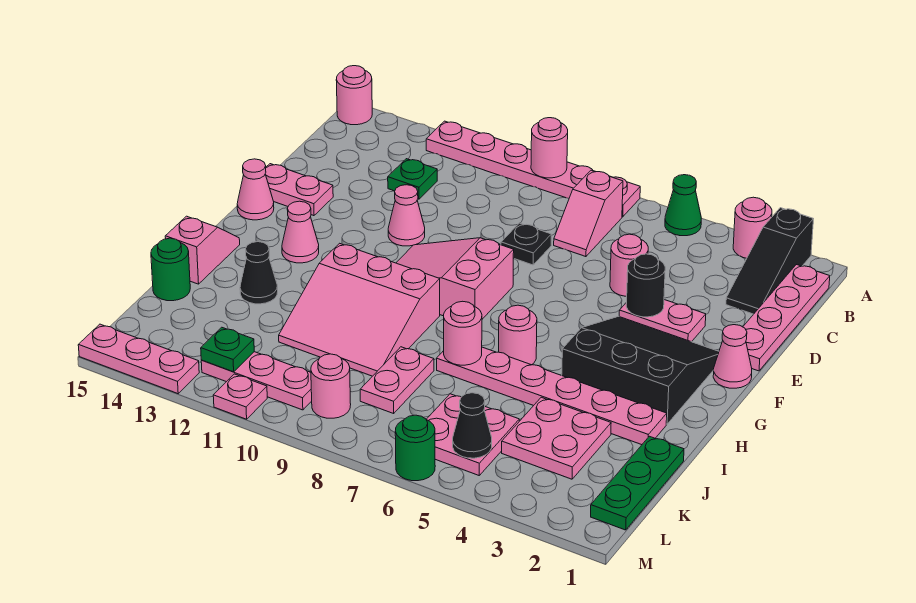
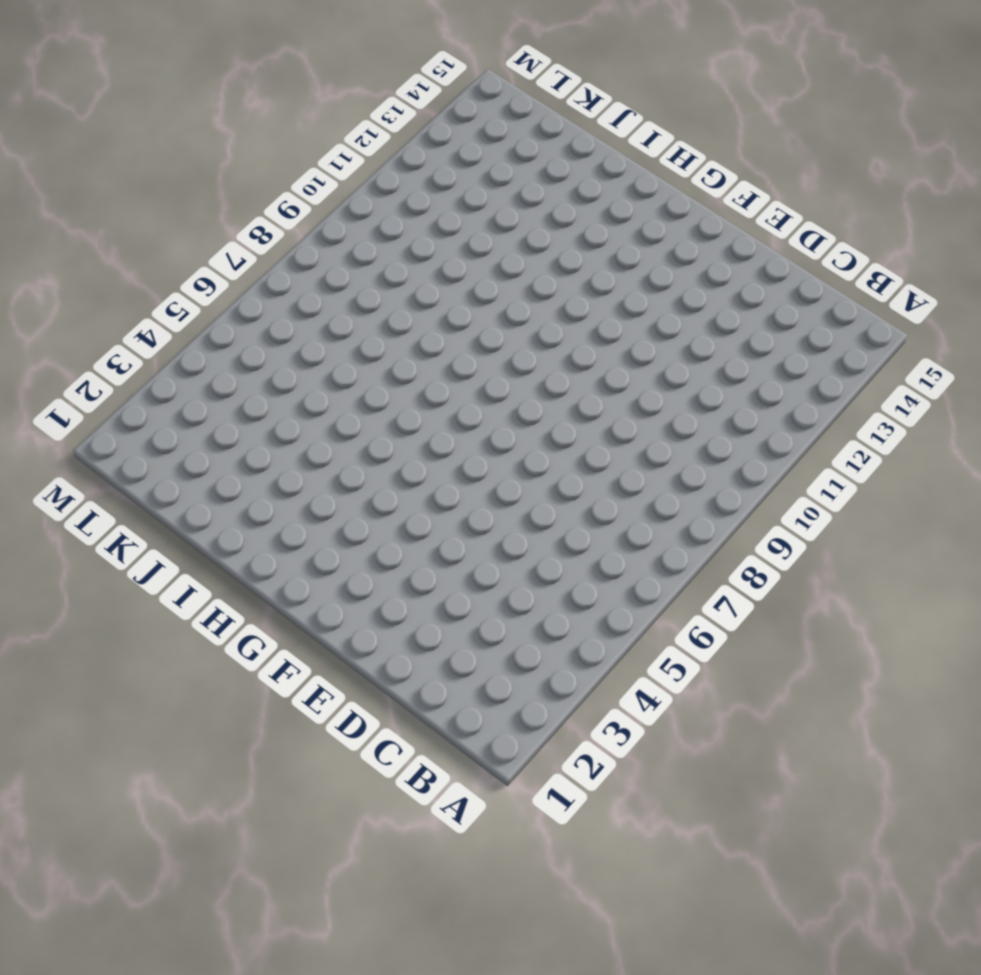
none -> black slope A2:C2 level 1 top A
none -> pink round brick A3 level 1
none -> green cone A5 level 1
none -> pink plate A7:A12 level 1

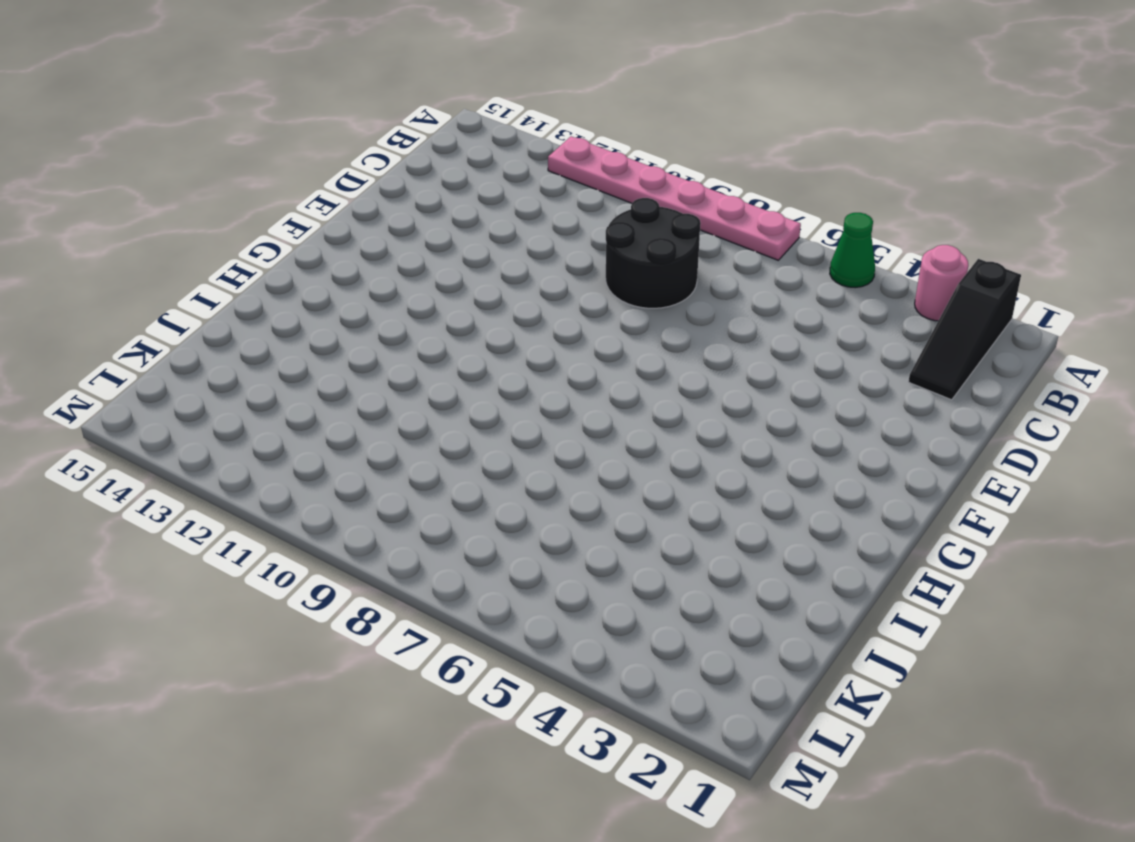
black round brick C8:D9 level 1 -> black plate D8 level 1
none -> pink round brick A15 level 1
none -> pink plate B1:E1 level 1
none -> pink slope B7:C7 level 1 top B
none -> green plate C12 level 1

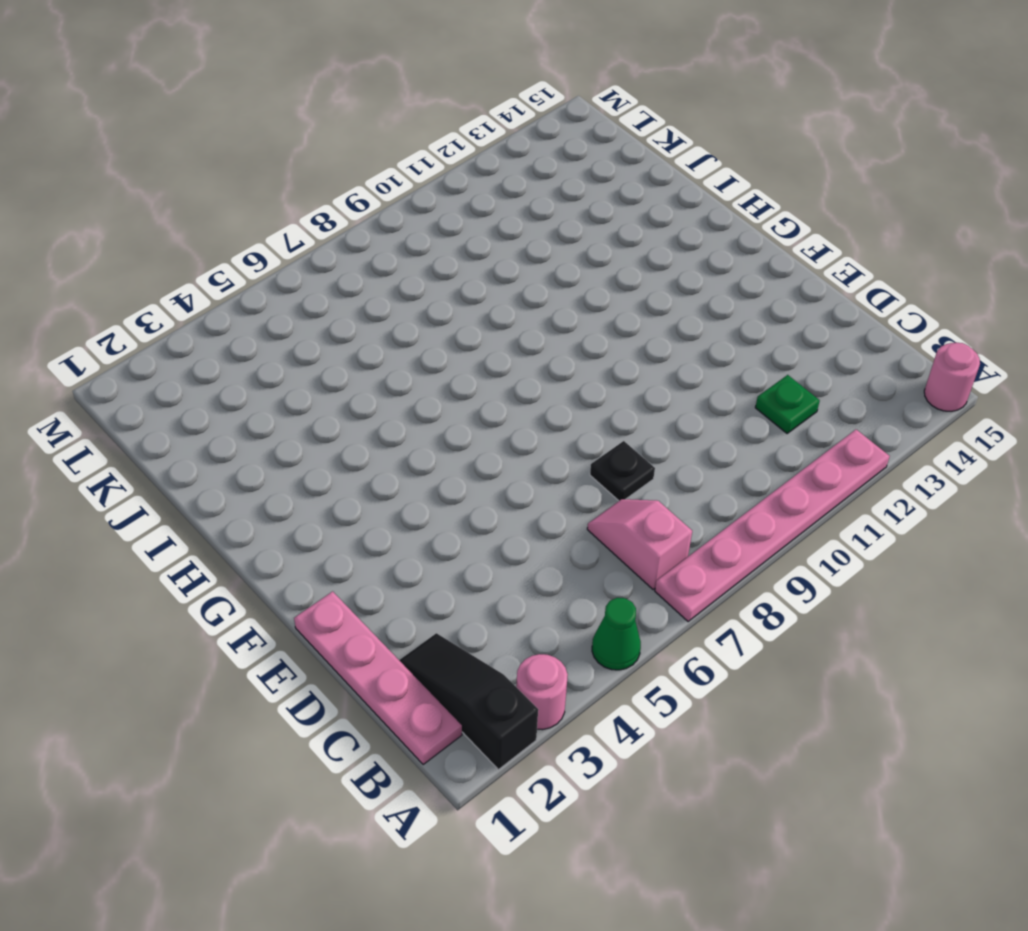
none -> pink round brick D5 level 1
none -> pink plate E3:E4 level 1
none -> pink cone E11 level 1
none -> pink plate E14:E15 level 1

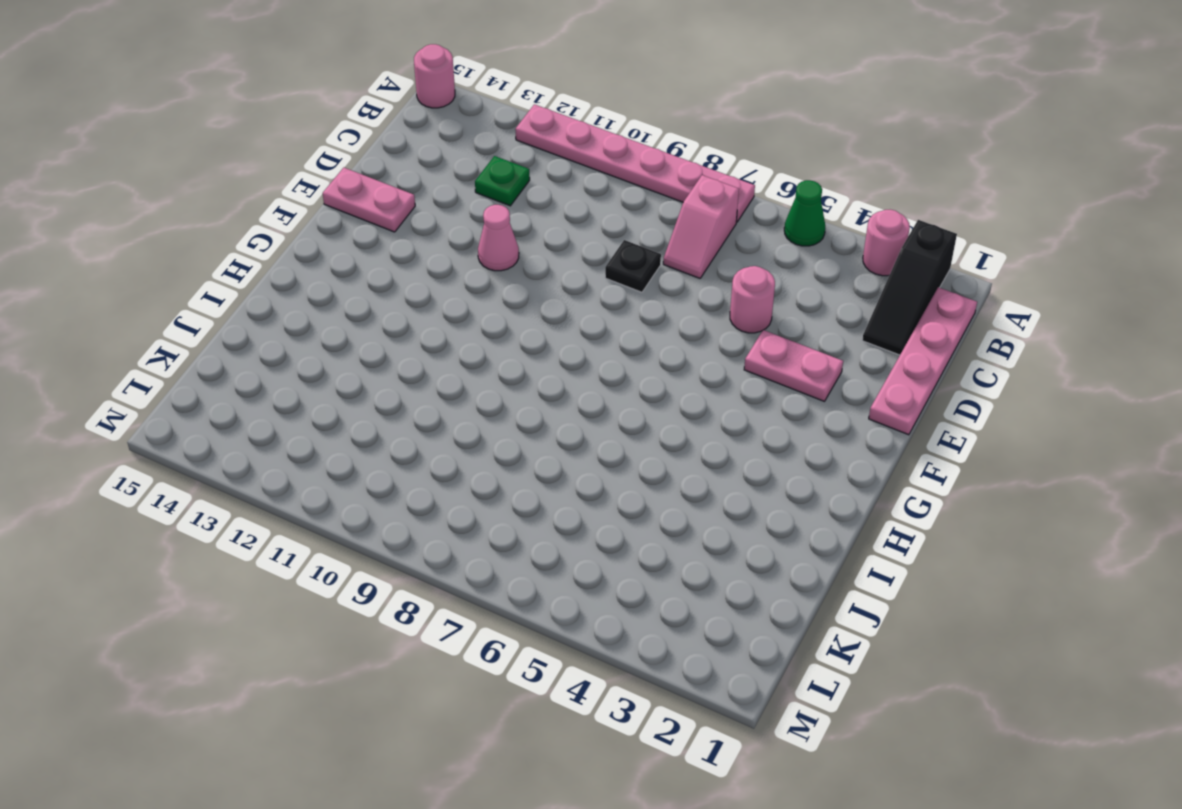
none -> pink cone F1 level 1
none -> black slope F2:H4 level 1 top H
none -> pink slope F8:G10 level 1 top 8
none -> pink cone F15 level 1

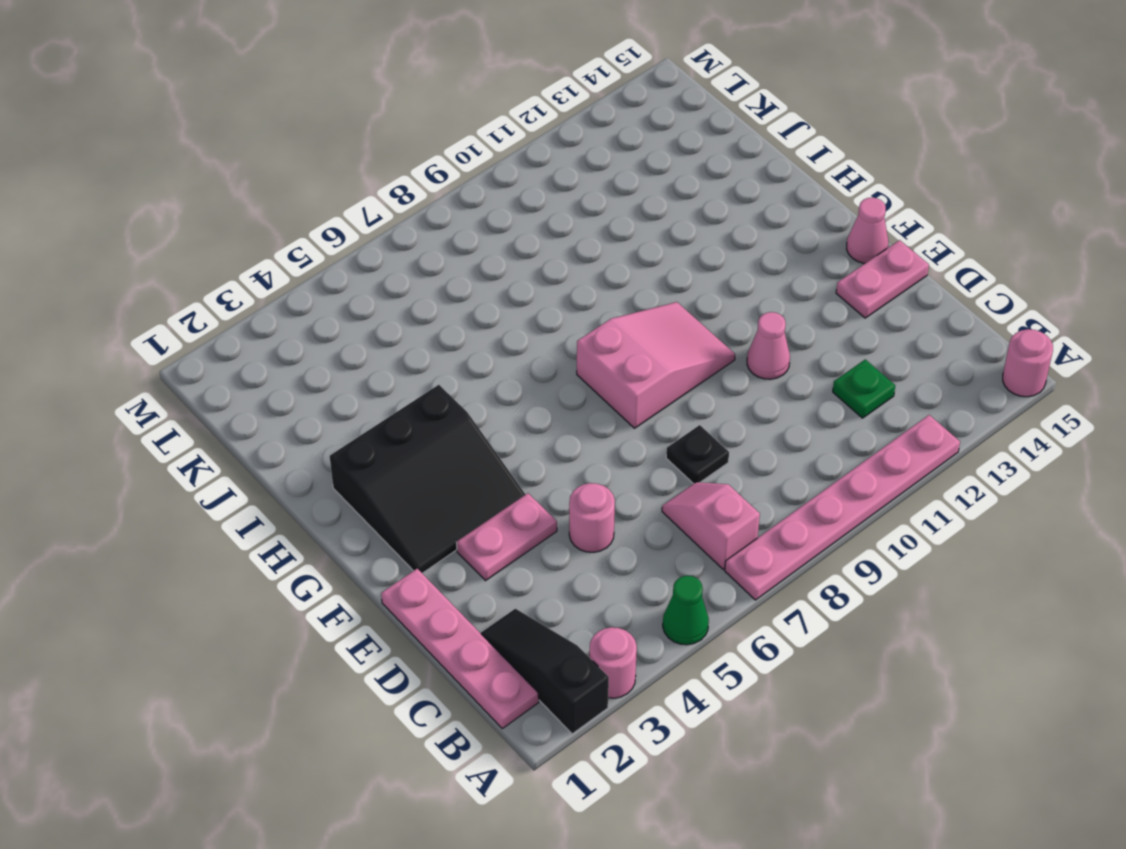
none -> pink cone F1 level 1
none -> pink cone G13 level 1
none -> pink round brick H6 level 1
none -> pink slope H9:J11 level 1 top H

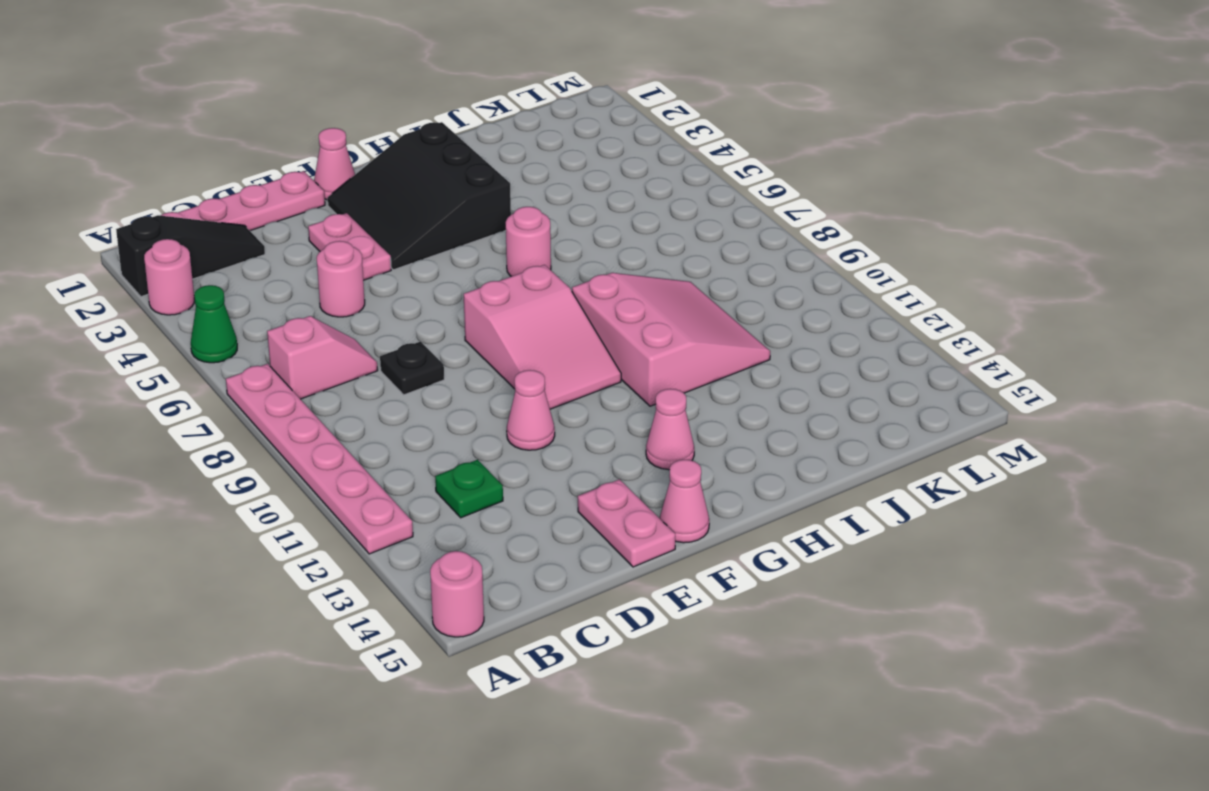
none -> pink slope H15:I15 level 1 top I
none -> pink plate I2:I7 level 1
none -> black cone I13 level 1
none -> green plate J1:L1 level 1

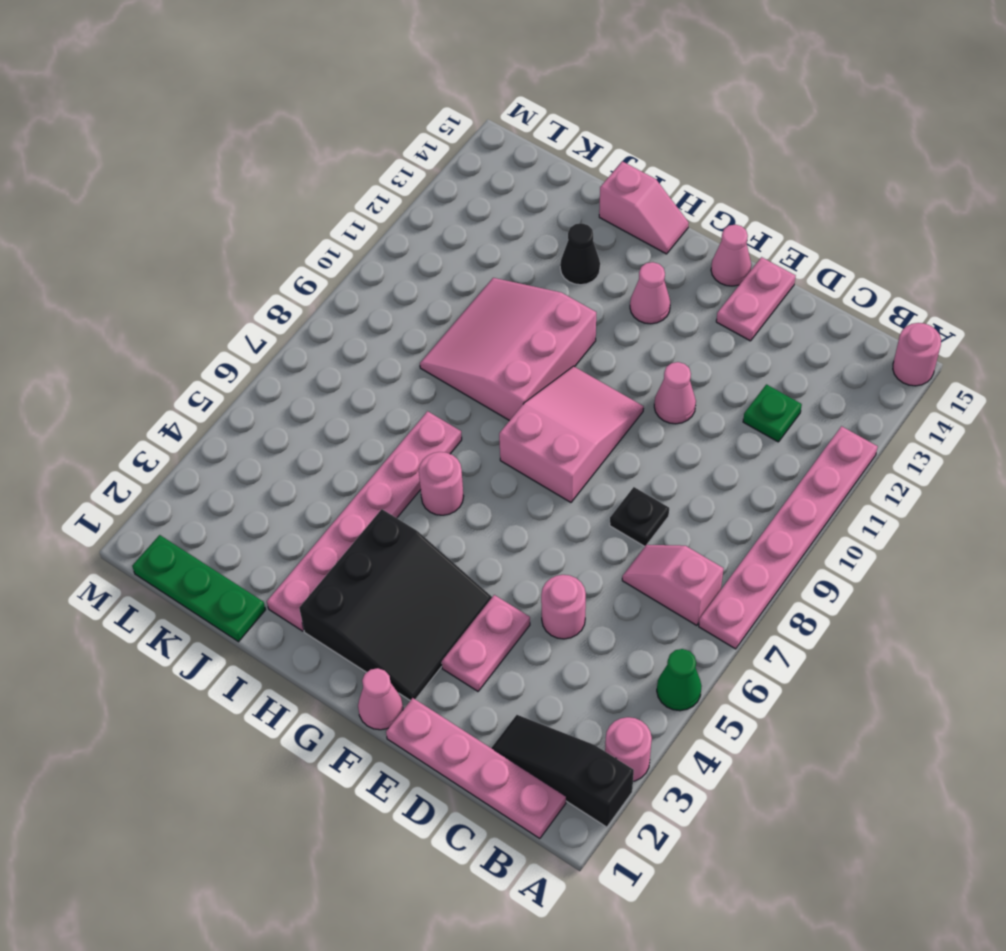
none -> pink plate J3:K4 level 1
none -> pink plate J8:K8 level 1
none -> green round brick J15 level 1
none -> pink plate K5:L6 level 1

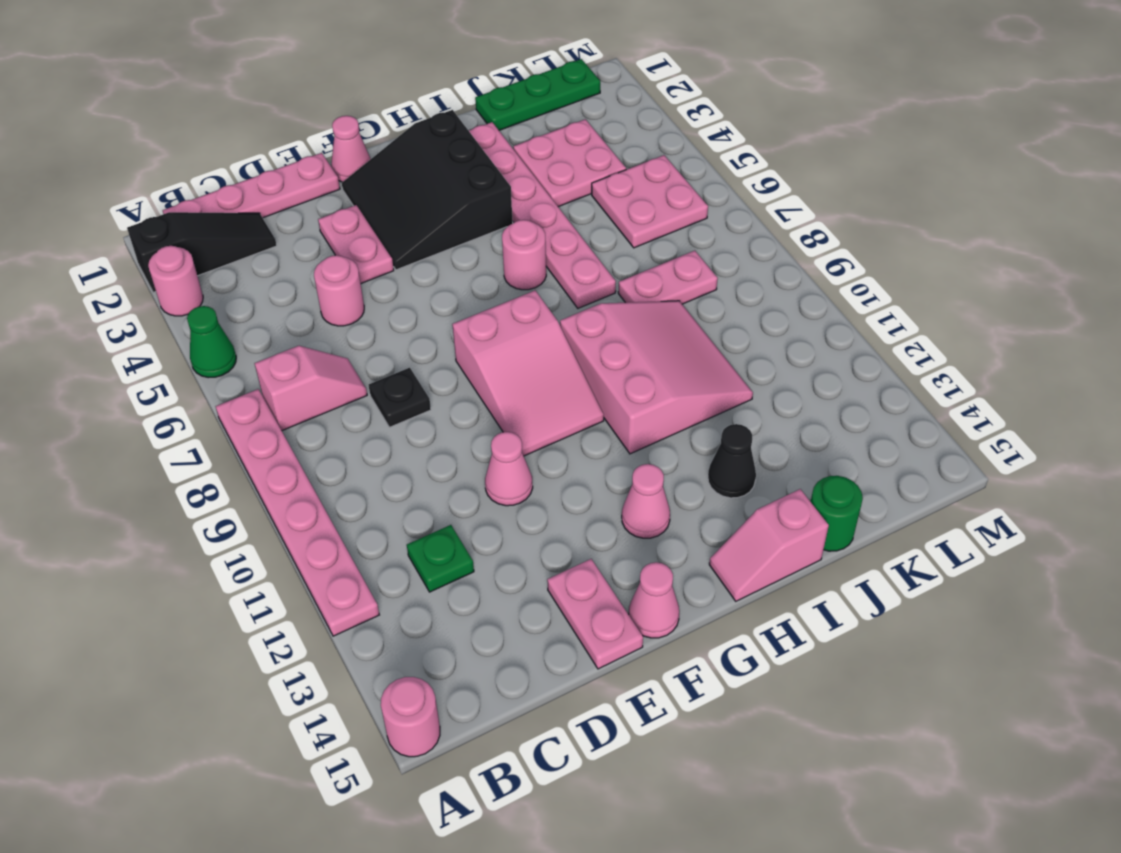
none -> pink round brick L9 level 1
none -> pink plate L10:L12 level 1
none -> green round brick M6 level 1
none -> pink plate M11 level 1

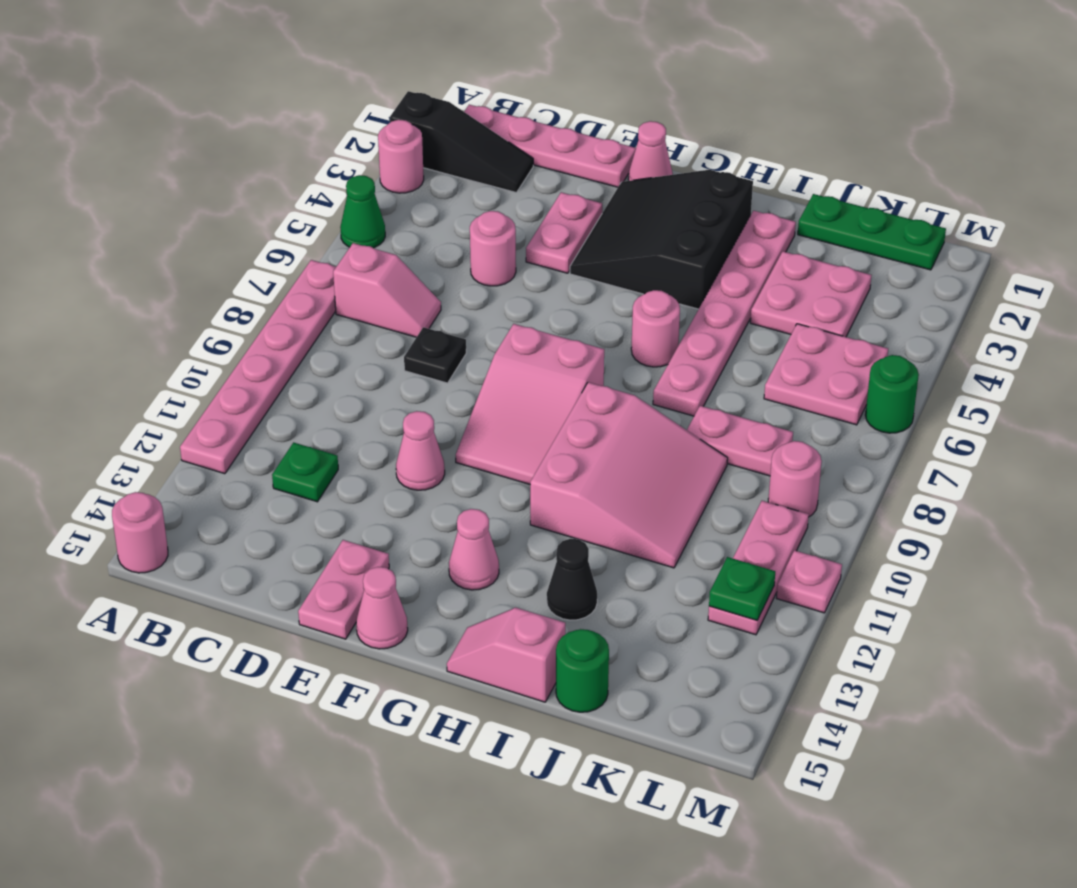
none -> pink plate M13:M15 level 1
none -> pink round brick A9 level 2
none -> black round brick E4 level 2
none -> pink round brick I7 level 2

